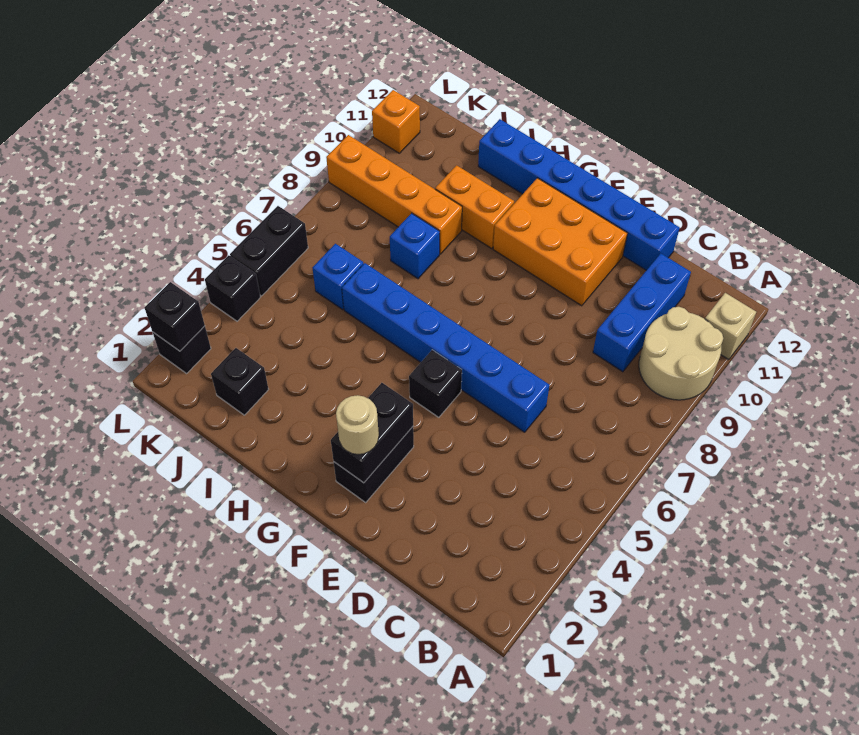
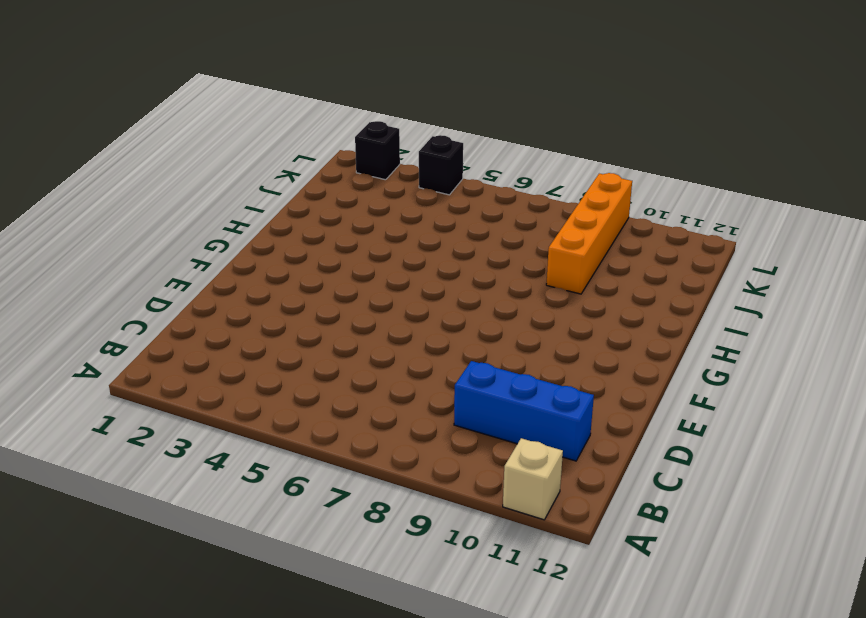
none -> tan round brick A9:B10 level 1
none -> blue brick D6:I6 level 1
none -> blue brick D12:I12 level 1

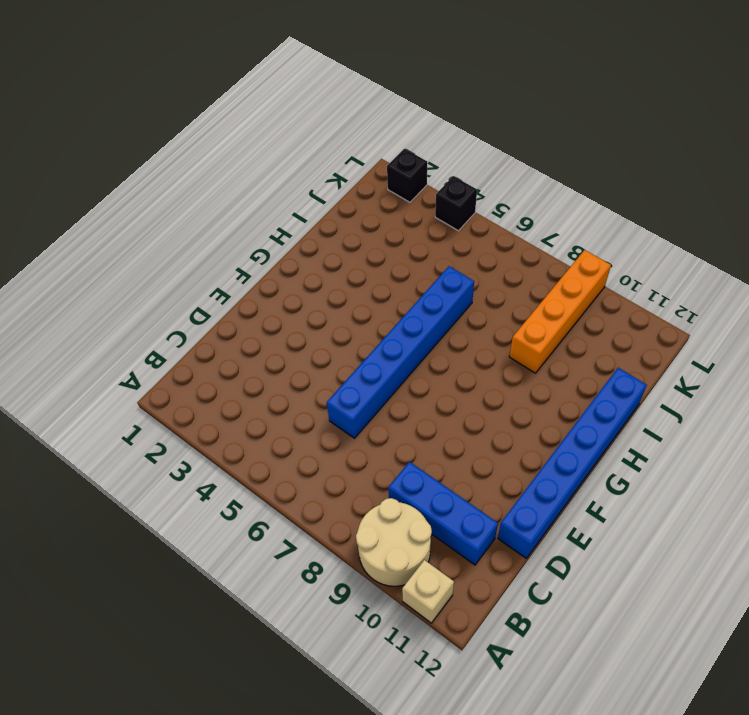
none -> orange brick E10:G11 level 1
none -> black brick F2:F3 level 1
none -> black brick F5 level 1

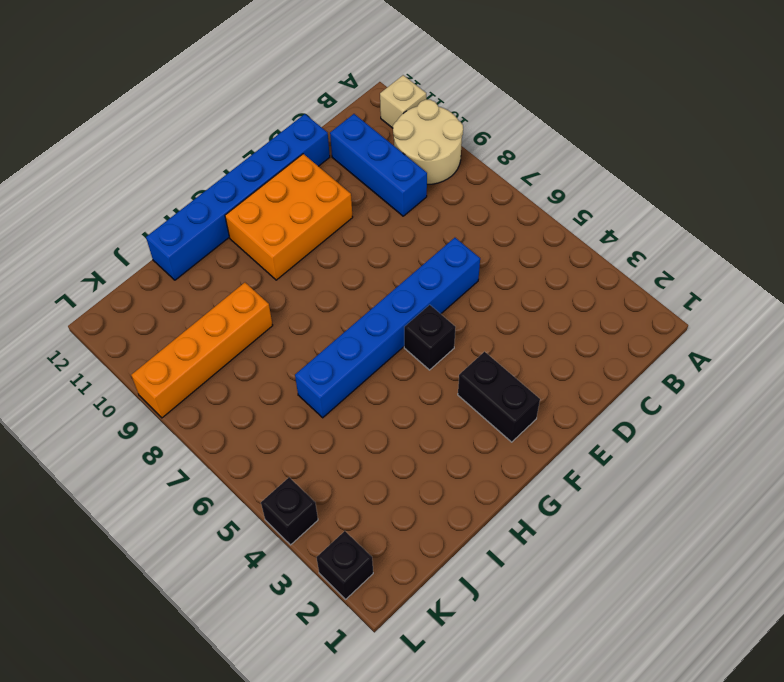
none -> orange brick H10:I10 level 1
none -> blue brick I8 level 1
none -> black brick J2 level 1

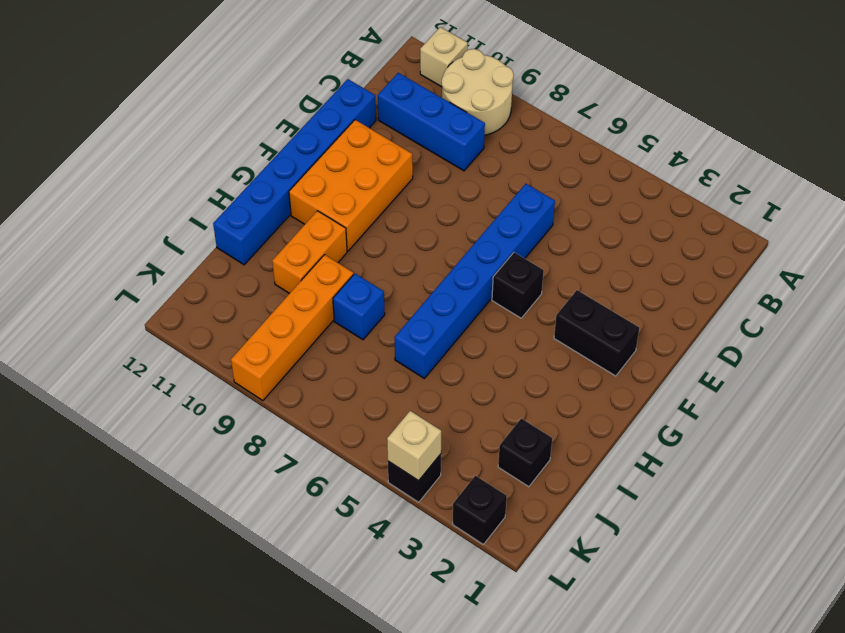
tan brick L4 level 2 -> none
none -> blue brick J6 level 1
none -> black brick L5:L6 level 1
none -> orange brick L11 level 1

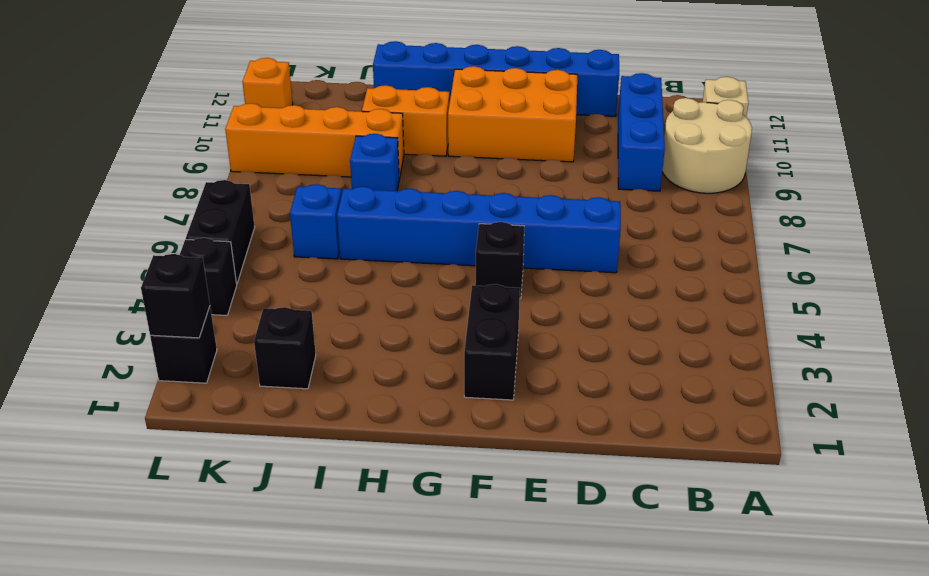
none -> black brick F2:F3 level 2
none -> tan round brick F2 level 3

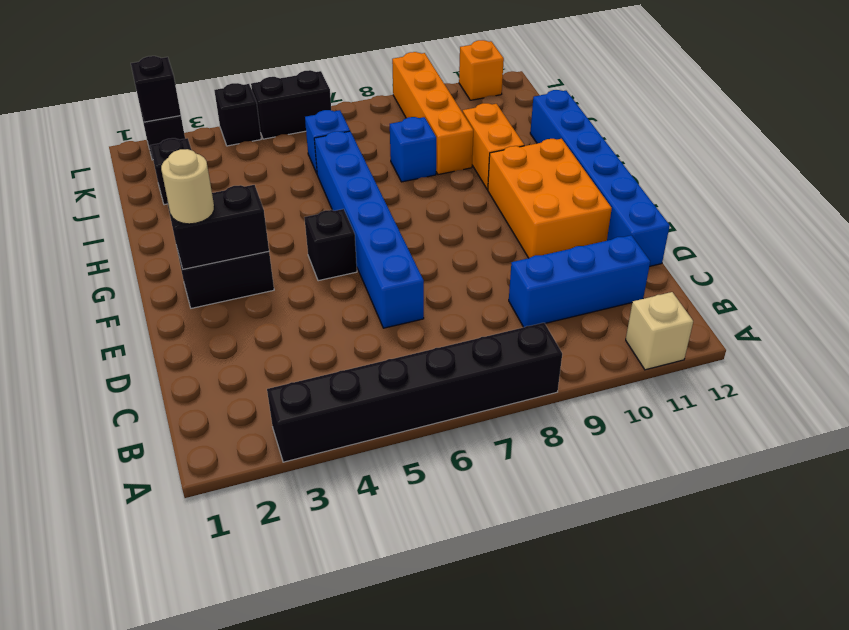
black brick A3:A8 level 1 -> none
none -> tan round brick A9:B10 level 1

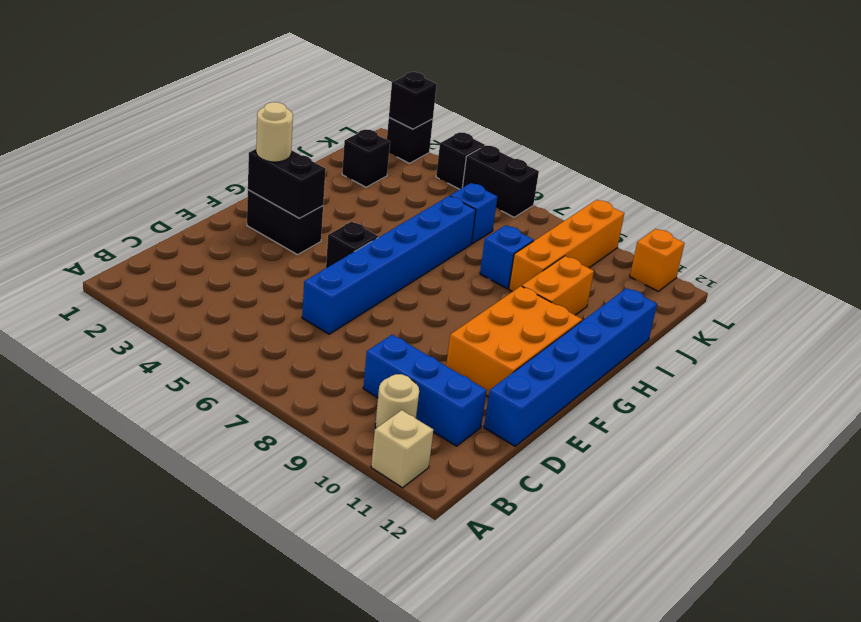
tan round brick B10 level 1 -> tan round brick A9:B10 level 1

